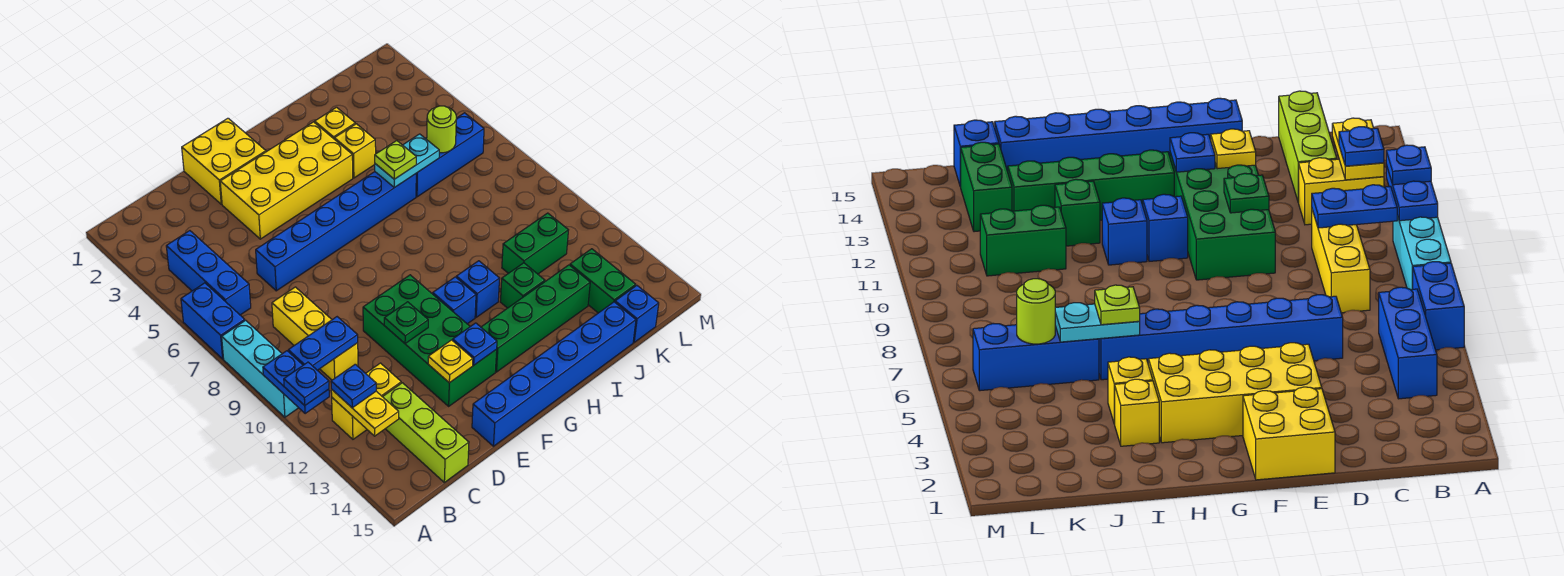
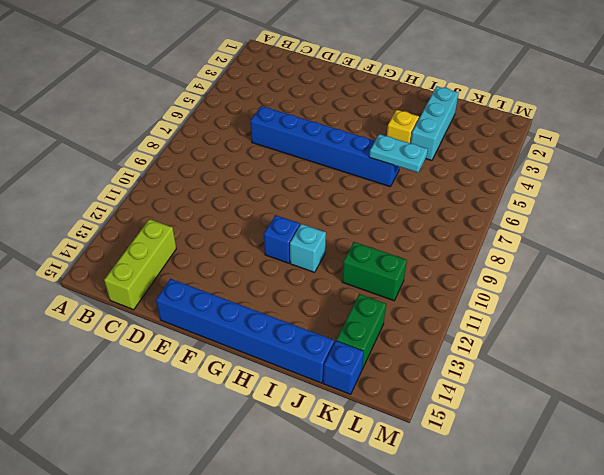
cyan brick H11 level 1 -> blue brick H11 level 1
cyan brick J2:J4 level 1 -> cyan brick A8:A10 level 1
none -> blue brick A6:A7 level 1
none -> blue brick B4:B6 level 1
none -> yellow brick B12:C12 level 1
none -> yellow brick C8:C10 level 1

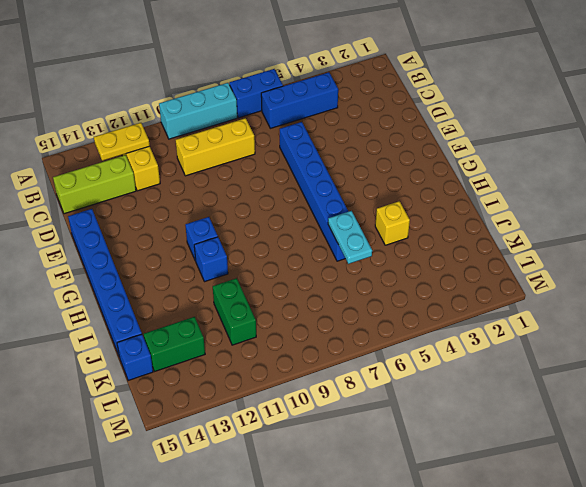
none -> yellow brick E1:F2 level 1
none -> yellow brick E3:H4 level 1
none -> green brick E10:F13 level 1
none -> green brick G13:J13 level 1

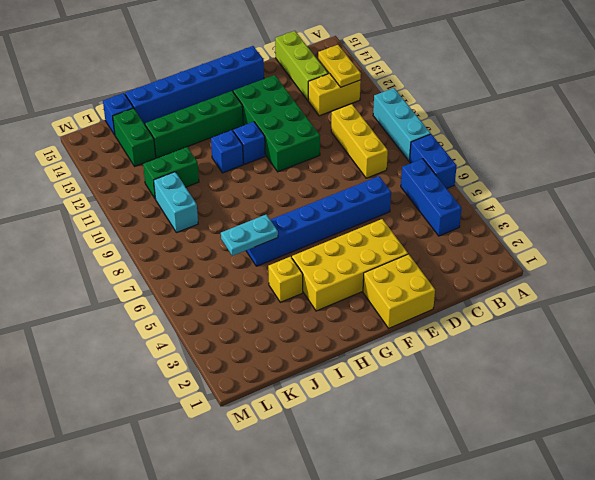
cyan brick K9:K10 level 1 -> none
none -> yellow brick I3 level 1
none -> green brick I12 level 1
none -> blue brick J6:L6 level 1
none -> blue plate A10:A11 level 2

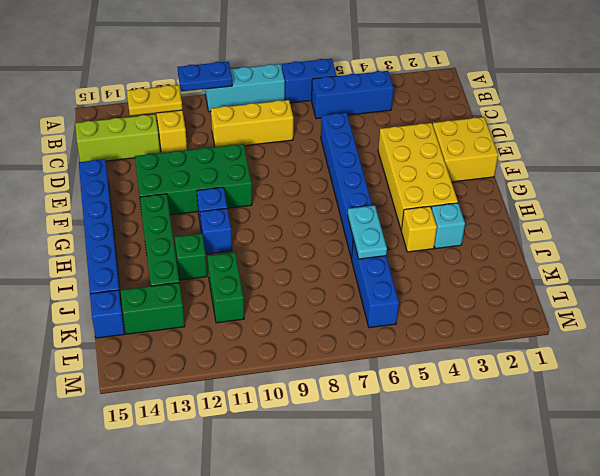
cyan brick I3 level 1 -> yellow brick I3 level 1
none -> blue plate B10:C10 level 2
none -> green plate E11 level 2
none -> yellow plate E13 level 2
none -> blue plate F13 level 2

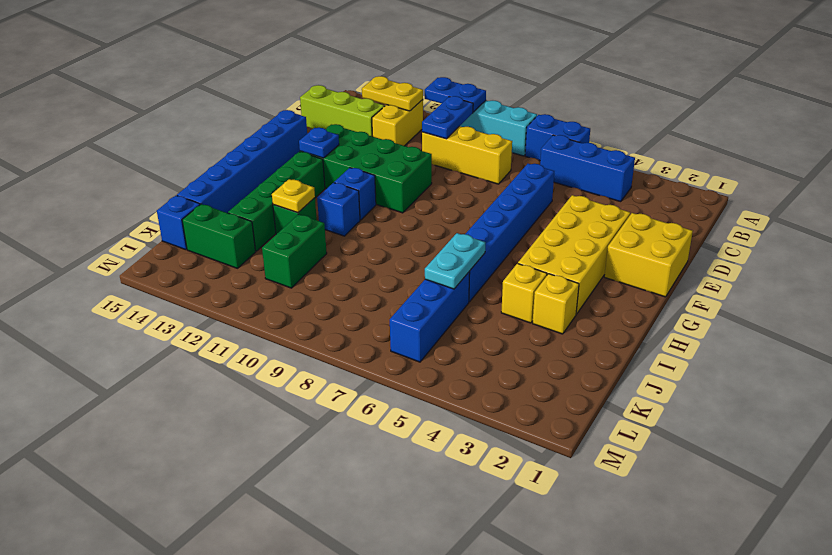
yellow plate I12 level 2 -> yellow plate E13 level 2
none -> green plate E11 level 2
none -> lime round brick K6 level 2
none -> blue plate A11 level 3
none -> blue plate B12 level 3

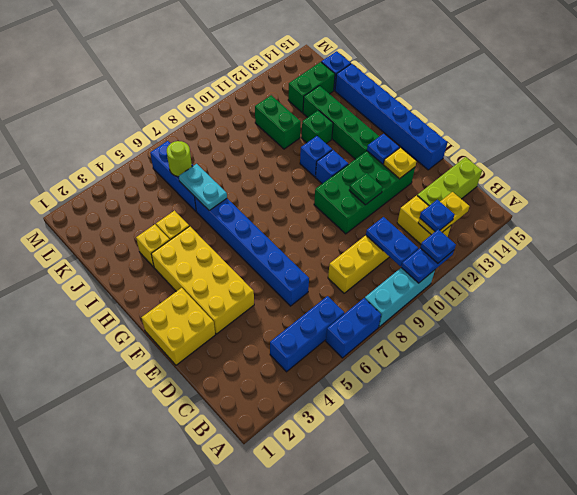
none -> lime plate I6 level 3

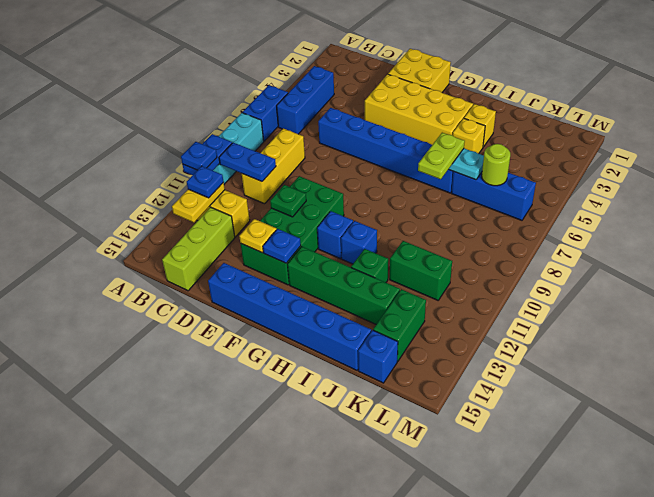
lime plate I6:I7 level 3 -> lime plate I6 level 3

